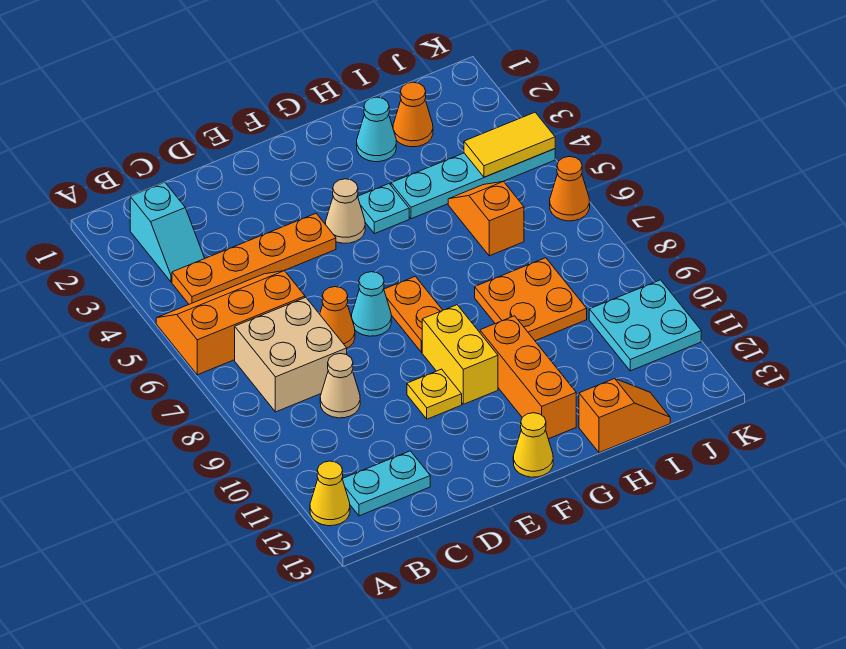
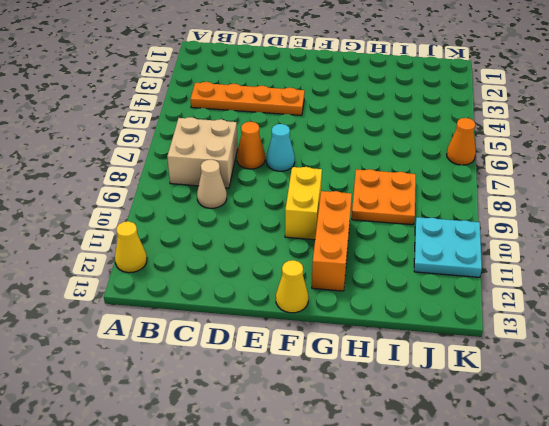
none -> orange slope A5:C6 level 1 top 6
none -> cyan slope B2:B3 level 1 top 2
none -> cyan plate B12:C12 level 1

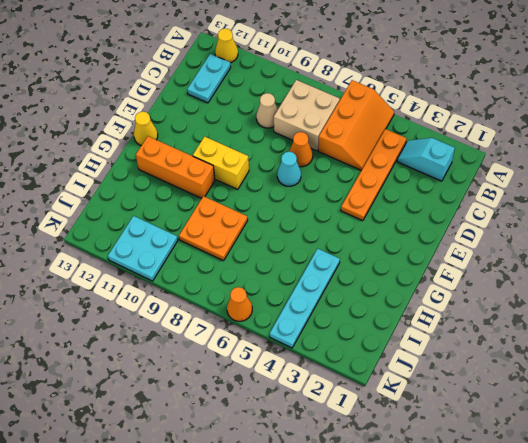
none -> yellow plate E10 level 1
none -> tan cone F4 level 1
none -> orange plate F7:F8 level 1

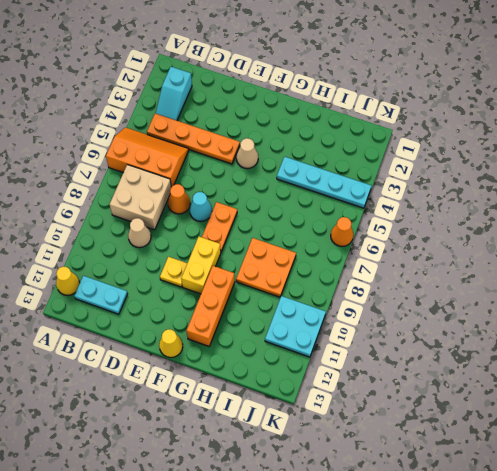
none -> cyan plate G4 level 1
none -> cyan cone H2 level 1
none -> orange slope H13:I13 level 1 top H

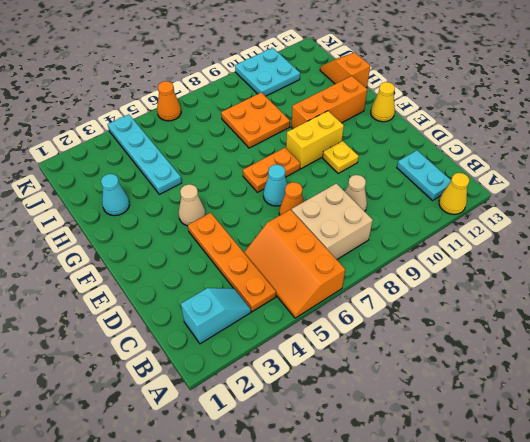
none -> cyan plate G4 level 1
none -> orange cone I2 level 1
none -> orange slope I5:I6 level 1 top 6

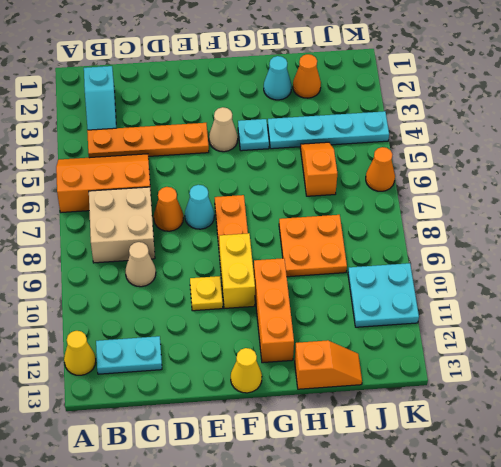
none -> yellow tile J4:K4 level 2

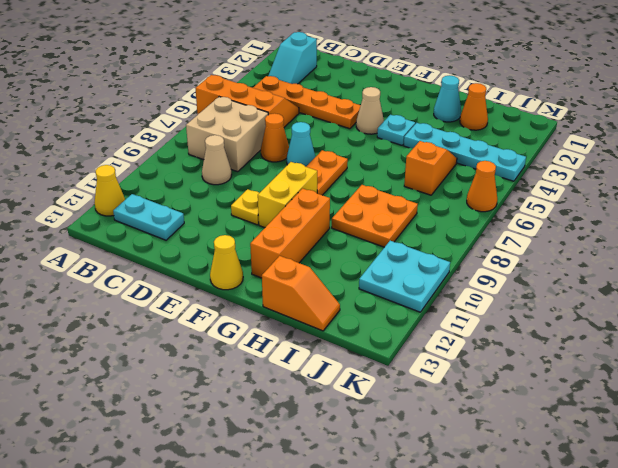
none -> yellow tile J4:K4 level 2

